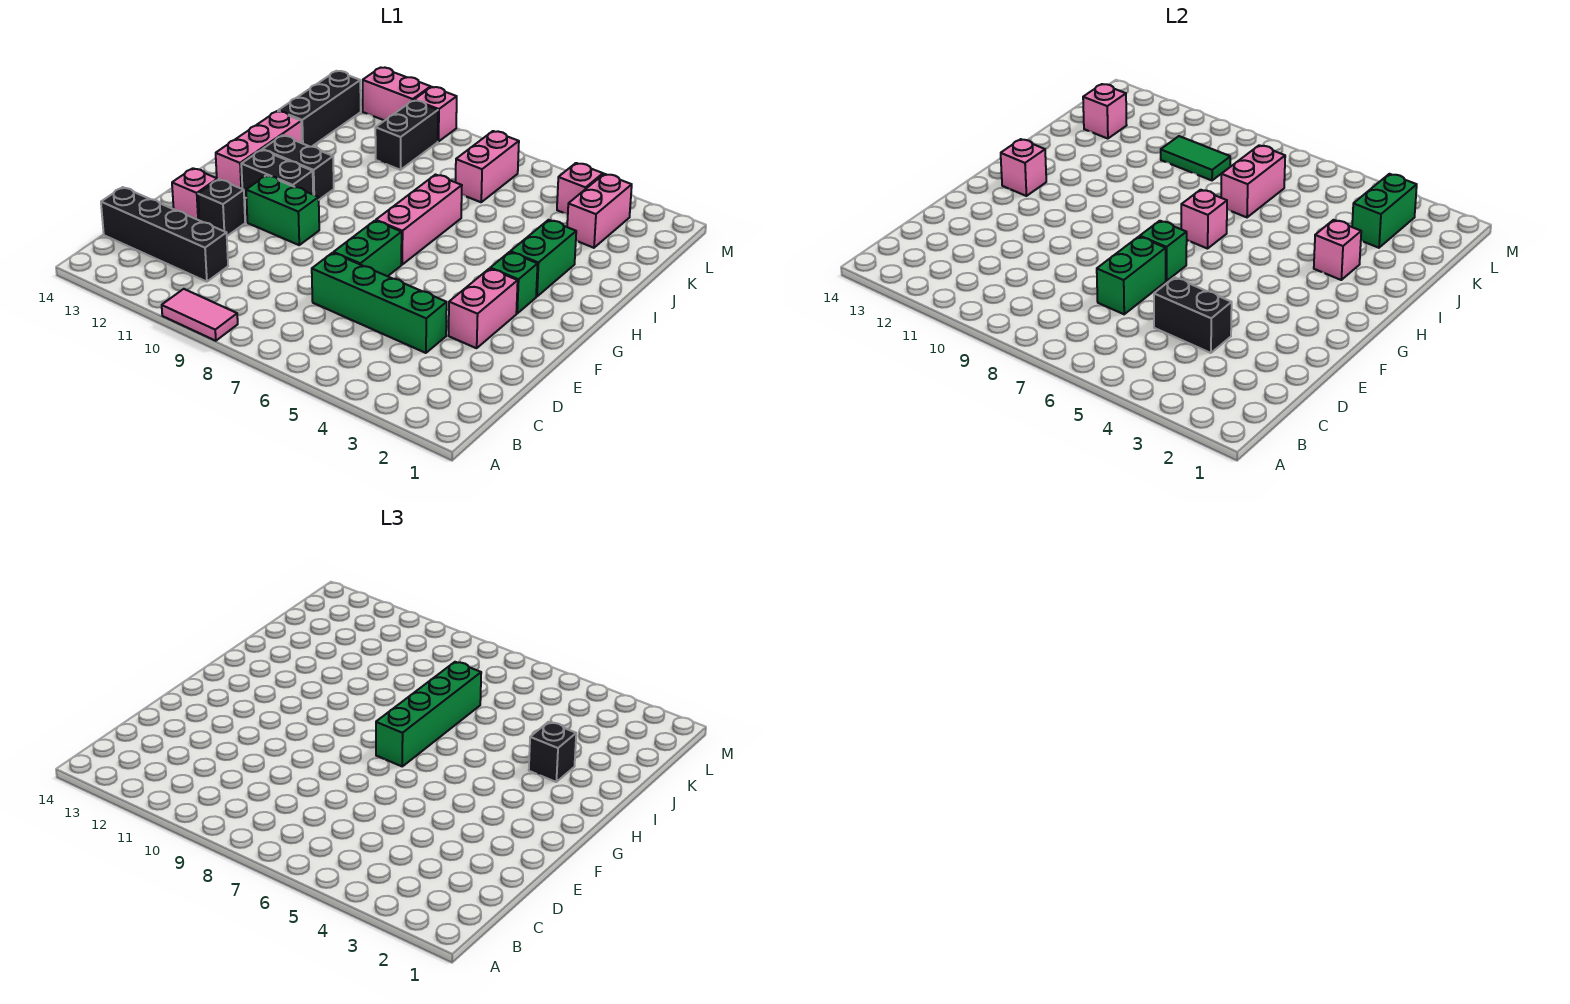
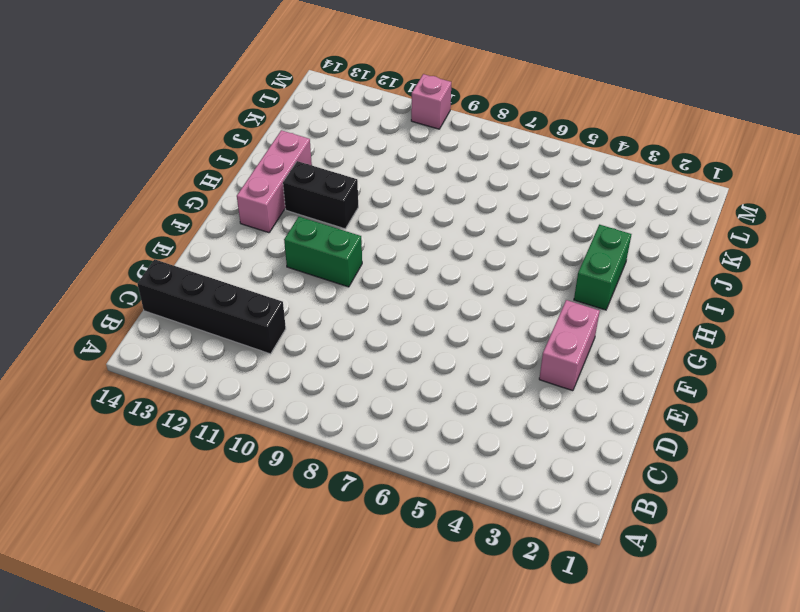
none -> pink tile A9:A10 level 1
none -> green brick D4:D7 level 1
none -> green brick E7:F7 level 1
none -> black brick E12 level 1

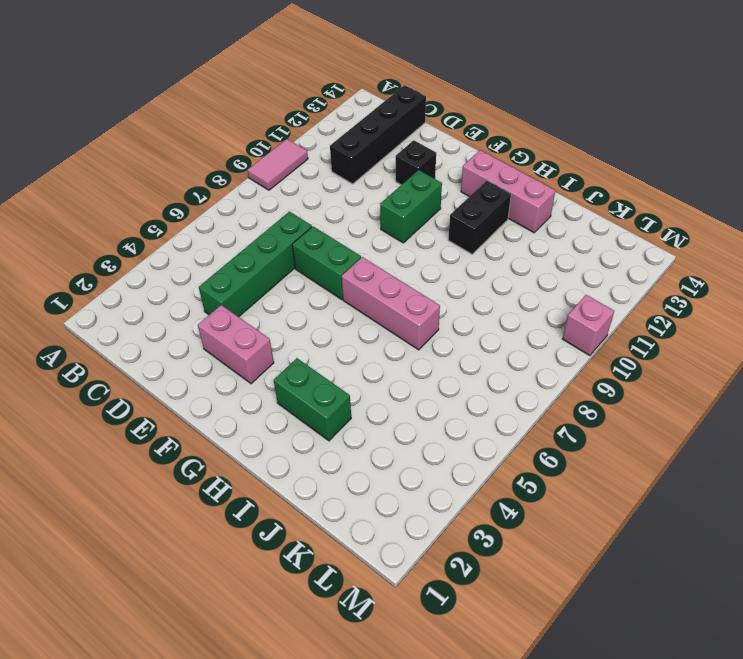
none -> pink brick E13 level 1
none -> green brick G3 level 1
none -> black brick G11:G12 level 1
none -> black brick J13:L13 level 1

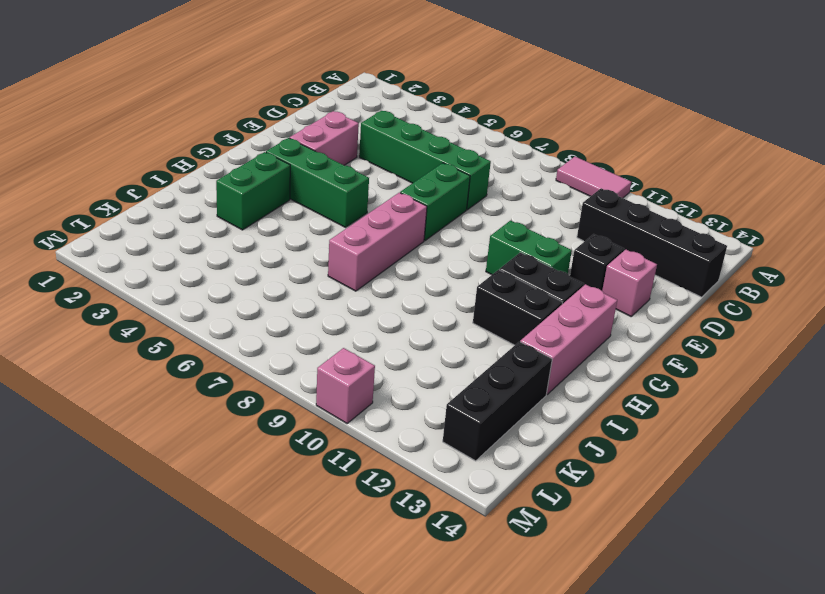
green brick G3:G5 level 1 -> green brick G3 level 1
none -> pink brick K3:L3 level 1
none -> pink brick K7:L7 level 1
none -> black brick K10:L10 level 1
none -> pink brick L4 level 1

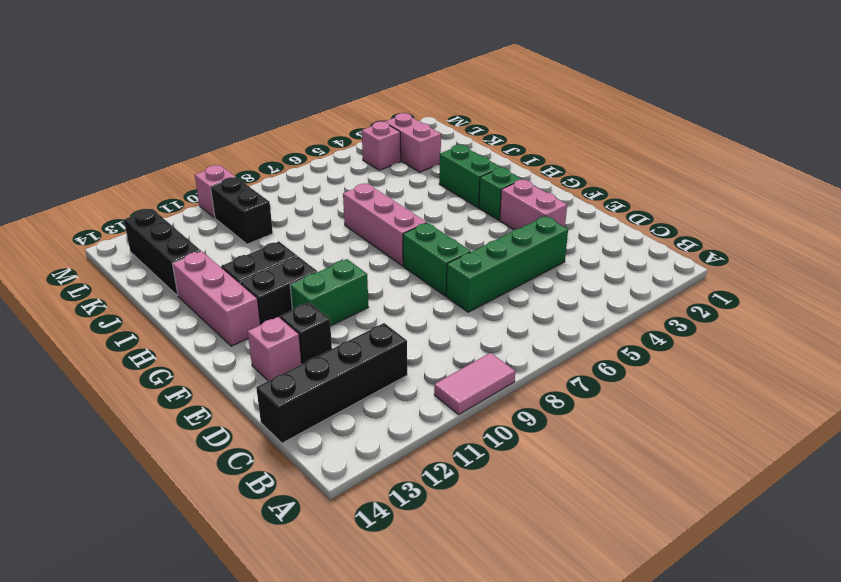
none -> pink brick K7:L7 level 1
none -> pink brick M11:M12 level 1
none -> black brick D4:D5 level 2
none -> green brick D7:E7 level 2

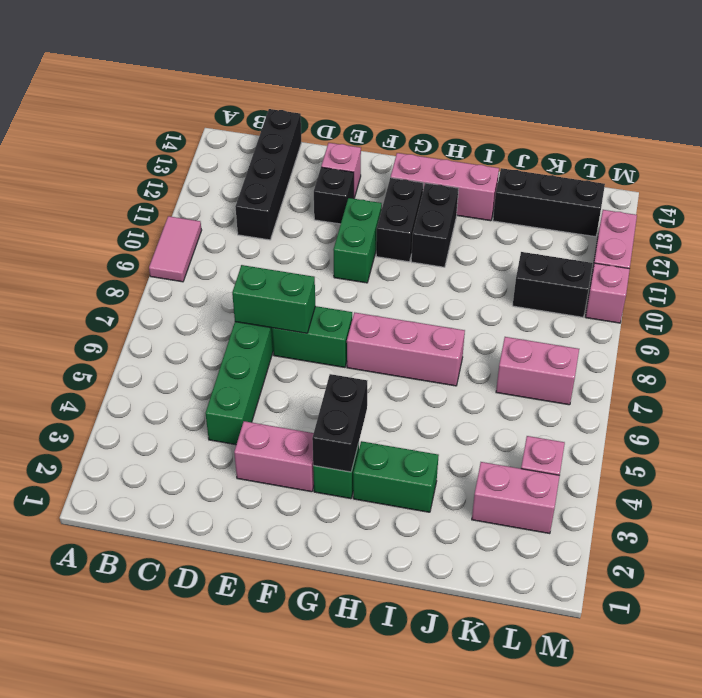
black brick G3:G4 level 2 -> black brick D4:D5 level 2
none -> green brick F7 level 2
none -> pink brick G13 level 2
none -> pink brick H7 level 2
none -> pink brick I3 level 2

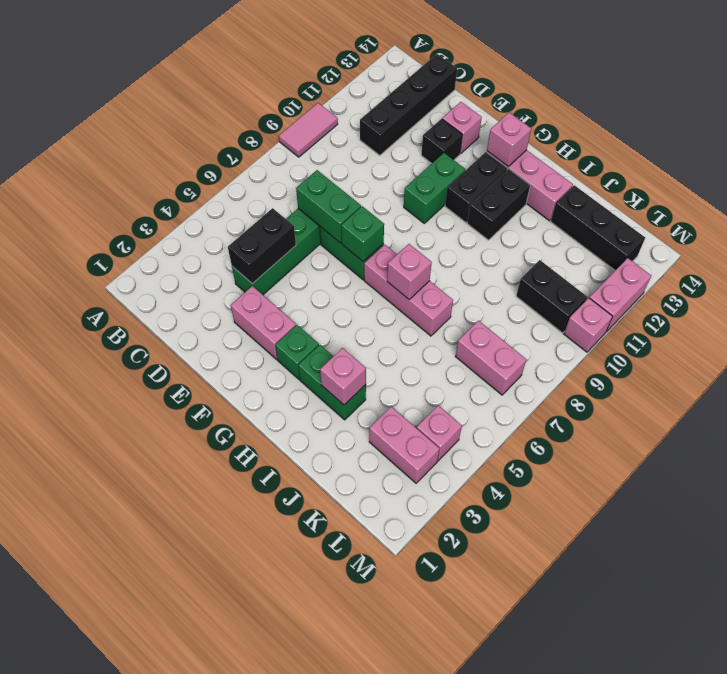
none -> pink brick J7:K7 level 2
none -> green brick K3:L3 level 2
none -> green tile K9:K10 level 2
none -> pink brick K13 level 2

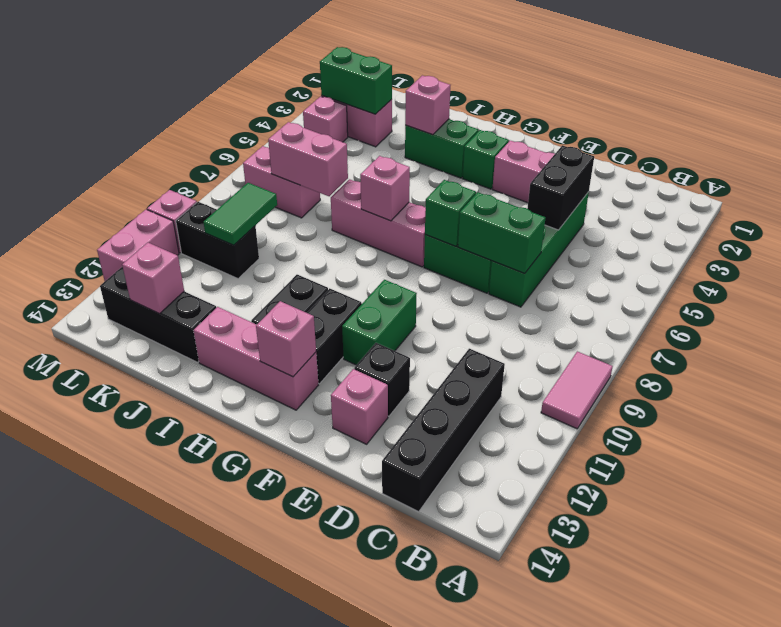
none -> green brick G7:J7 level 3
none -> black brick I3 level 3

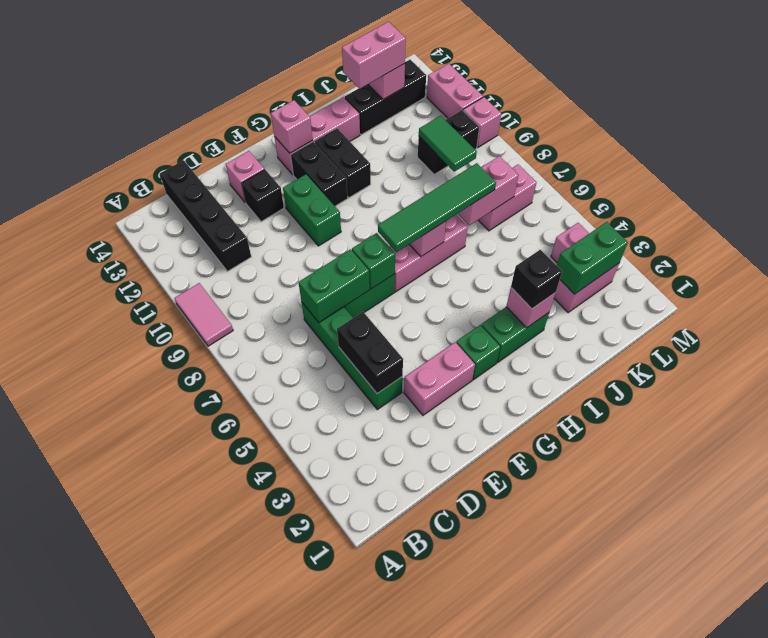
green tile G7:J7 level 3 -> green brick G7:J7 level 3
pink brick J13:K13 level 3 -> none

